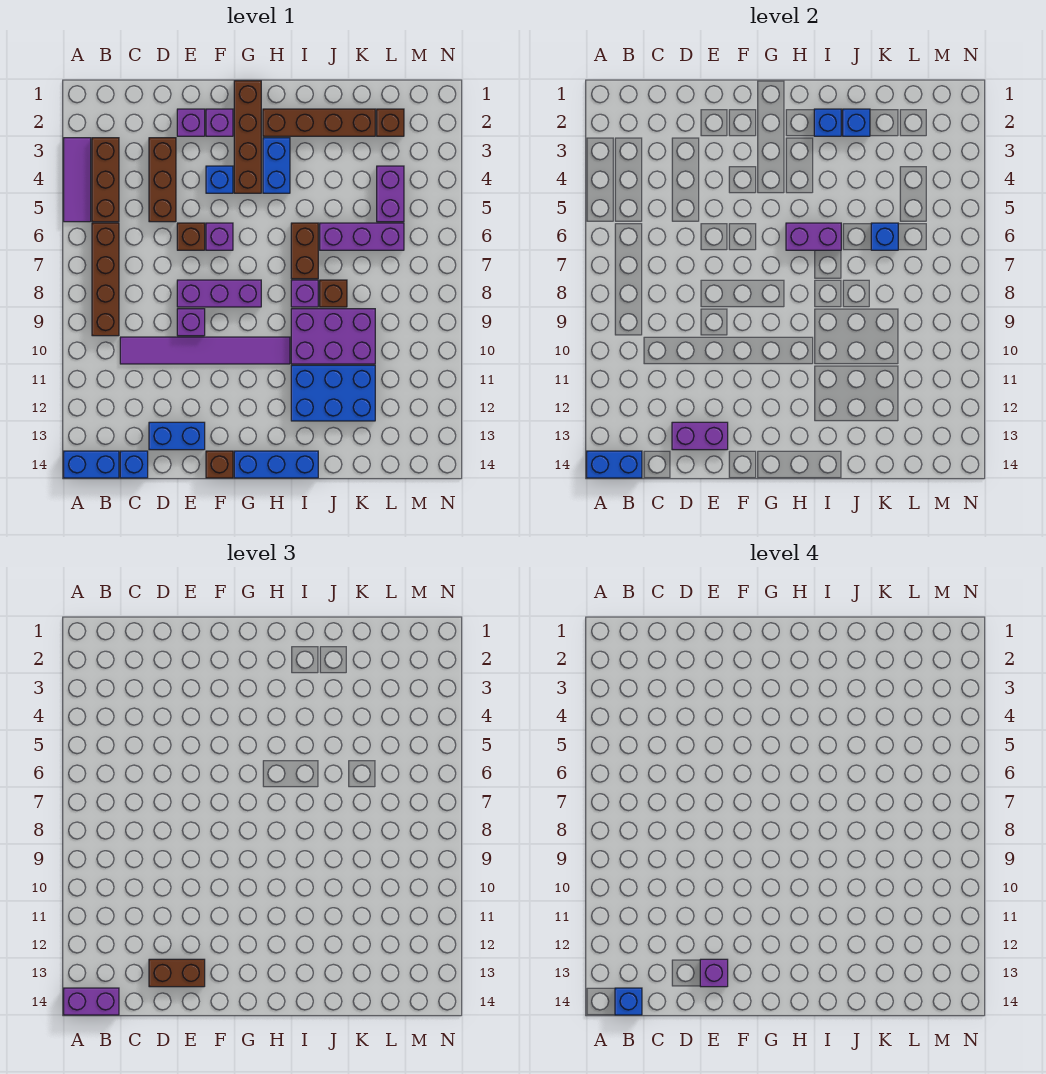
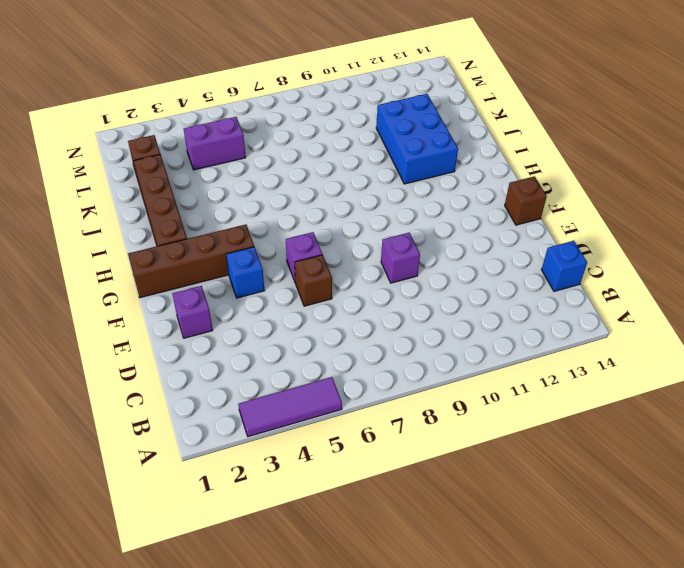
none -> blue brick A14:B14 level 1
none -> brown brick B3:B5 level 1
none -> brown brick B6:B9 level 1
none -> purple tile C10:H10 level 1

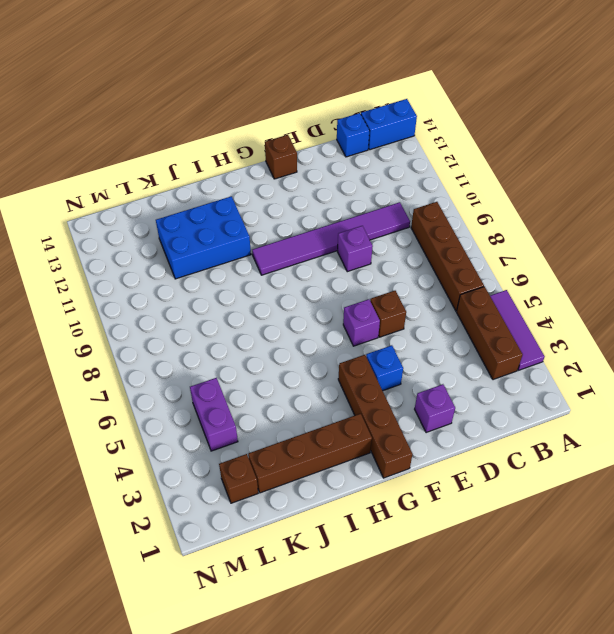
none -> brown brick D3:D5 level 1
none -> blue brick D13:E13 level 1
none -> purple brick E8:G8 level 1
none -> purple brick F2 level 1

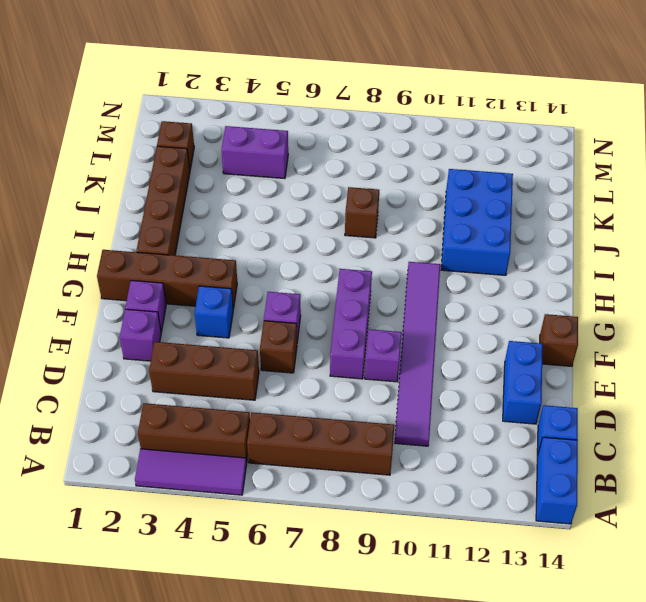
none -> blue brick G14:I14 level 1
none -> blue brick H3:H4 level 1
none -> brown brick I6:I7 level 1
none -> purple brick I8 level 1

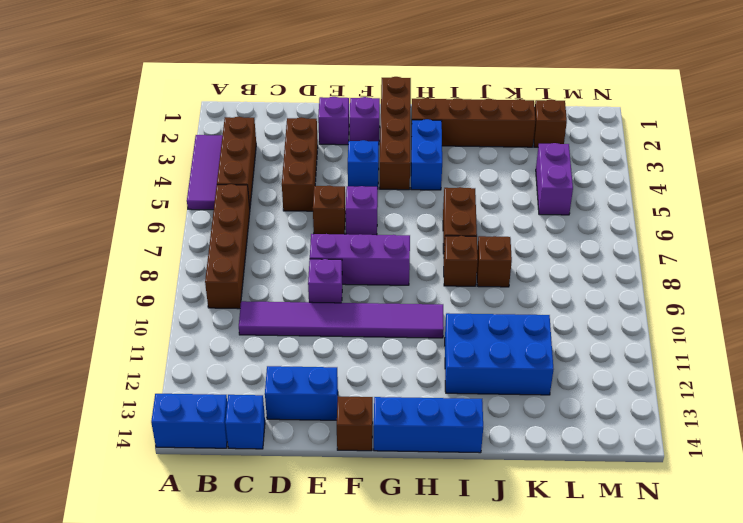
brown brick I8 level 1 -> purple brick I8 level 1
none -> purple brick I9:K10 level 1
none -> purple brick J6:L6 level 1
none -> blue brick A14:B14 level 2
none -> purple brick D13:E13 level 2

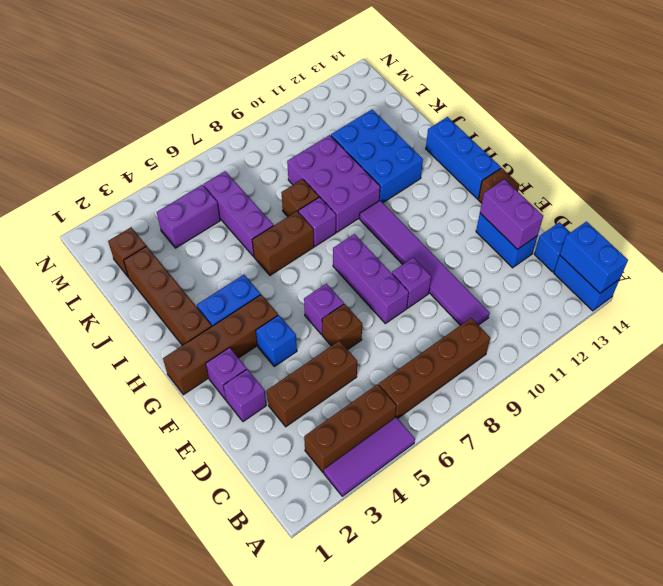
none -> purple brick H6:I6 level 2
none -> blue brick I2 level 2
none -> blue brick J2 level 2
none -> blue brick K6 level 2

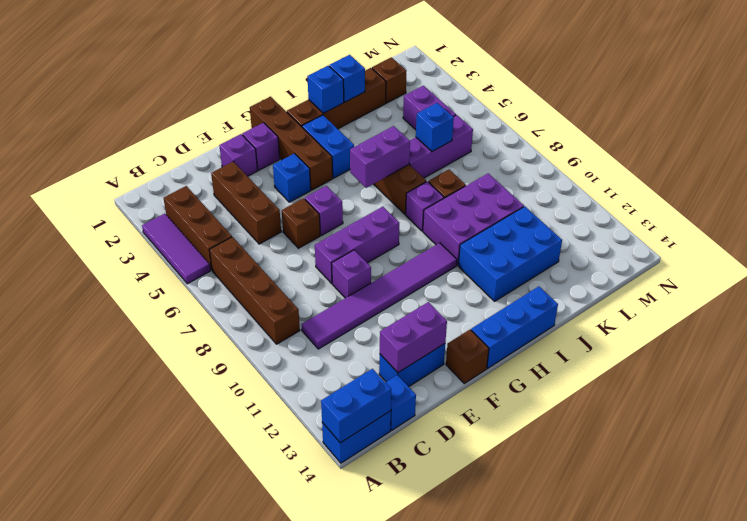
none -> purple brick A14:B14 level 3
none -> brown brick D13:E13 level 3
none -> blue brick B14 level 4
none -> purple brick E13 level 4

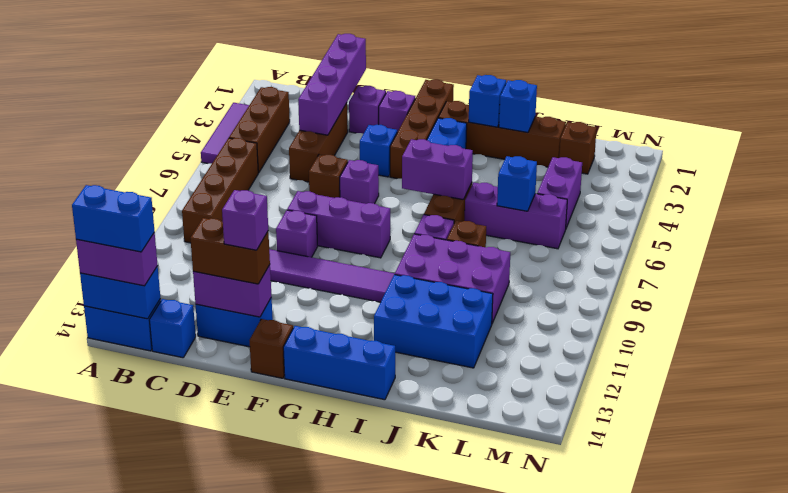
blue brick A14:B14 level 4 -> blue brick B14 level 4
purple brick D1:D4 level 2 -> none

